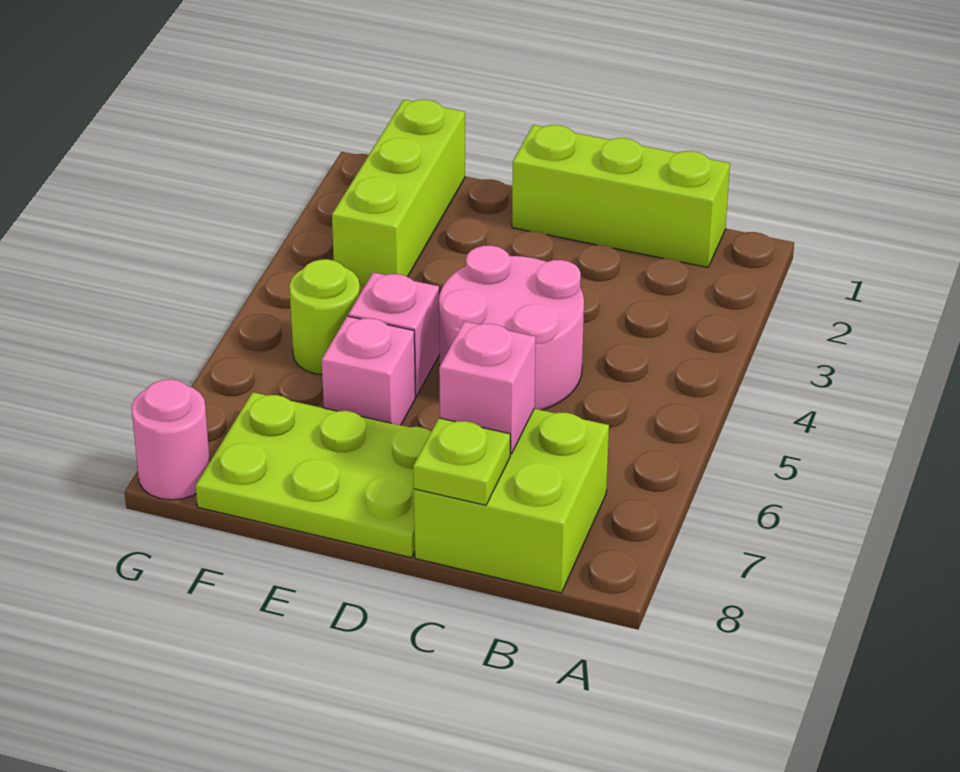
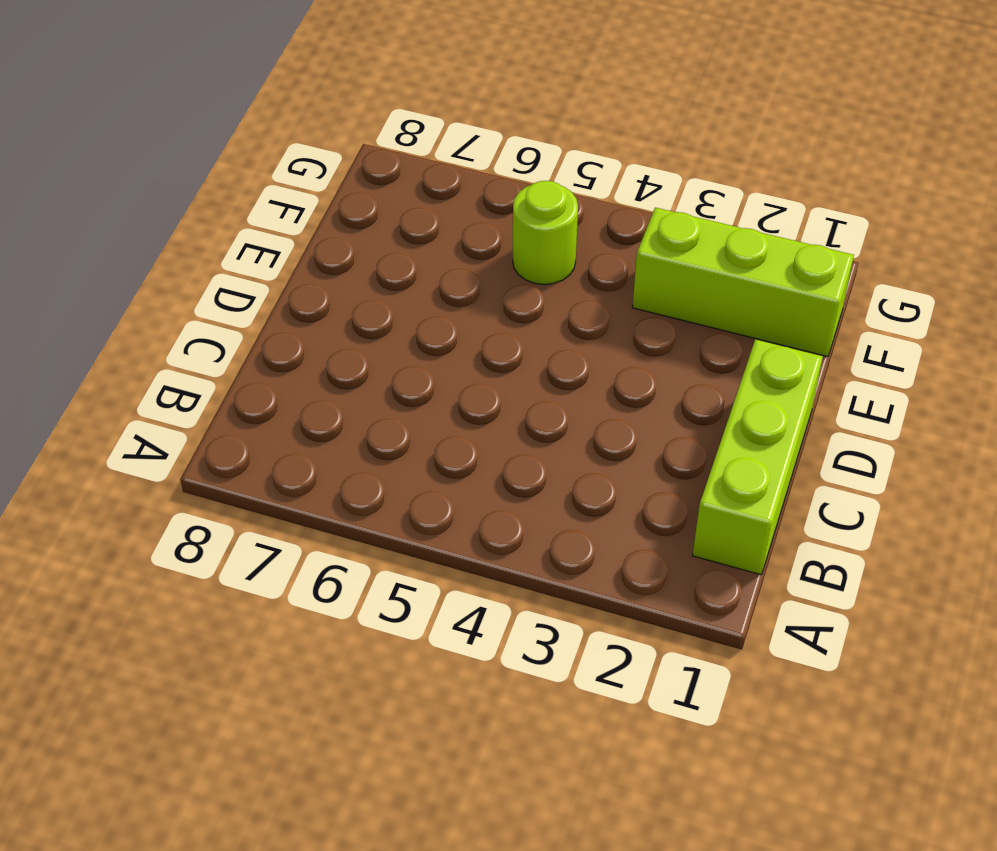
none -> lime brick B7:C8 level 1
none -> pink round brick C4:D5 level 1

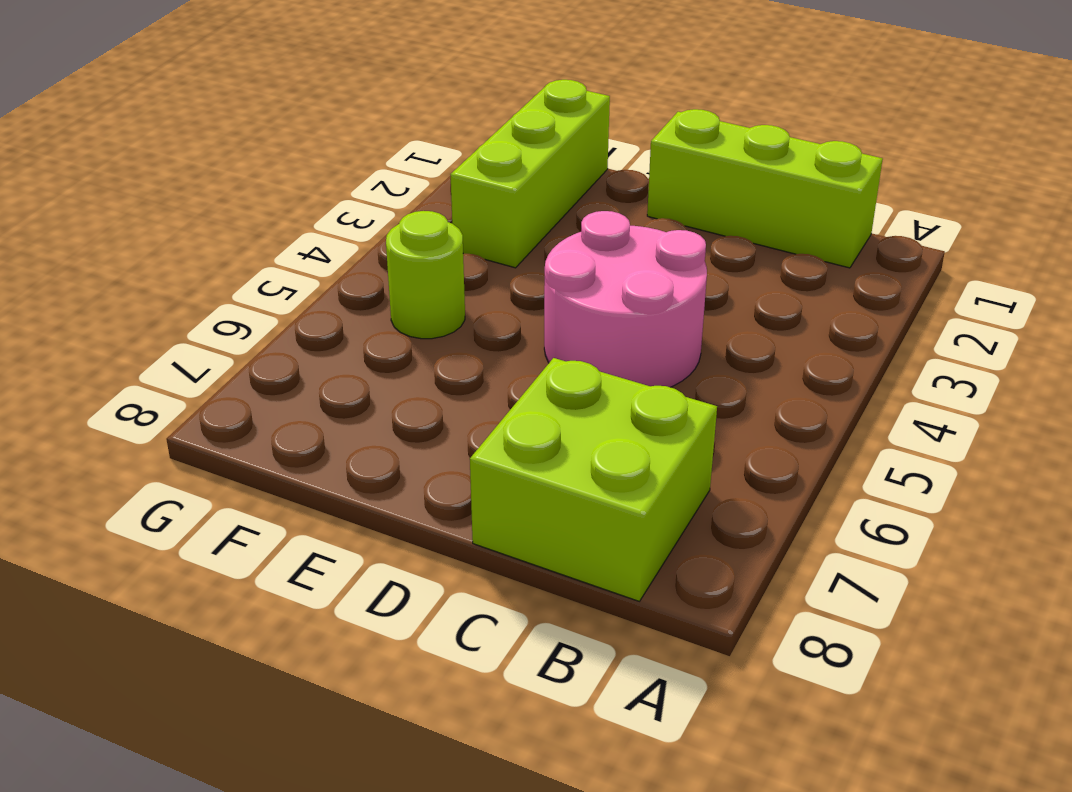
none -> lime plate D7:F8 level 1
none -> pink brick E5 level 1

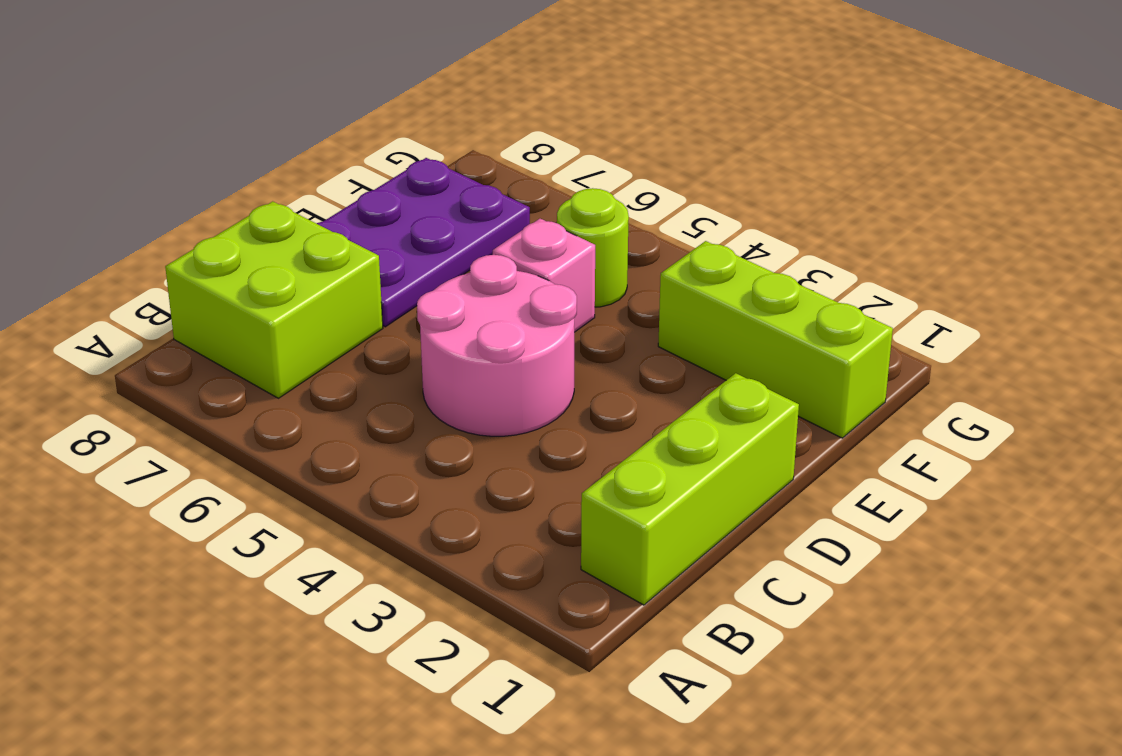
purple plate D7:F8 level 1 -> lime plate D7:F8 level 1
none -> pink brick E6 level 1
none -> pink round brick G8 level 1

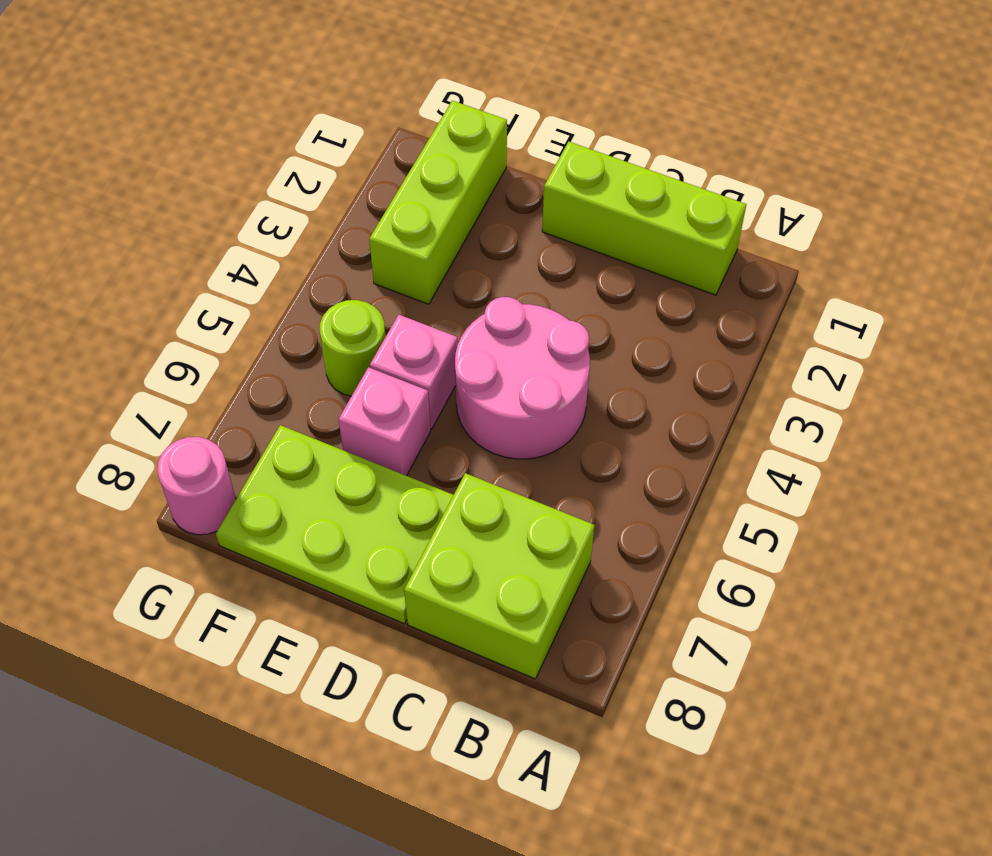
none -> pink brick C7 level 2
none -> lime plate C8 level 2

